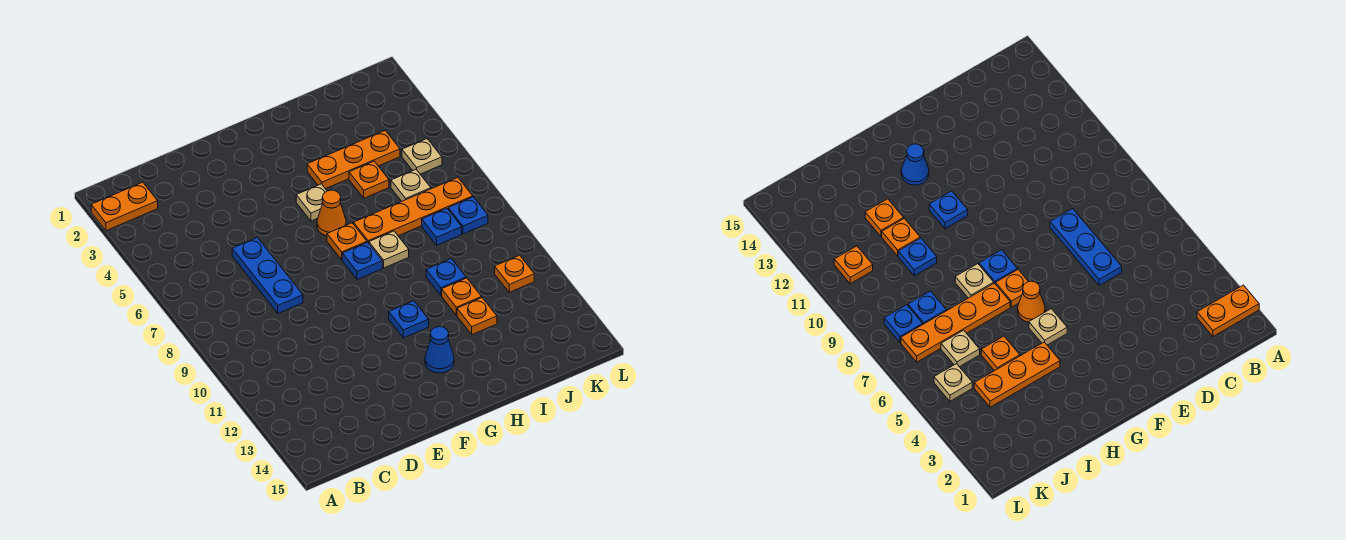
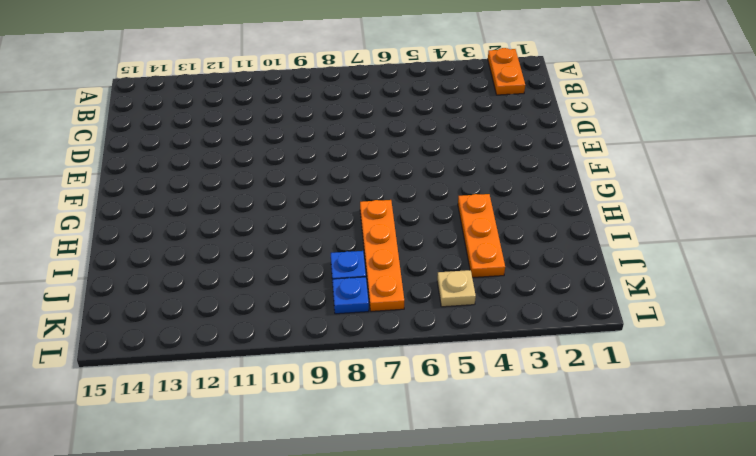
none -> blue plate D6:D8 level 1
none -> tan plate G5 level 1
none -> orange cone G6 level 1

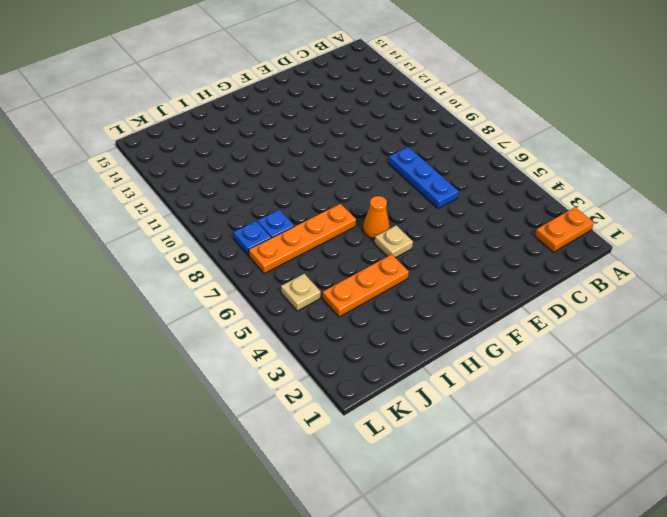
none -> orange plate G7 level 1
none -> blue plate G8 level 1
none -> blue plate G11 level 1

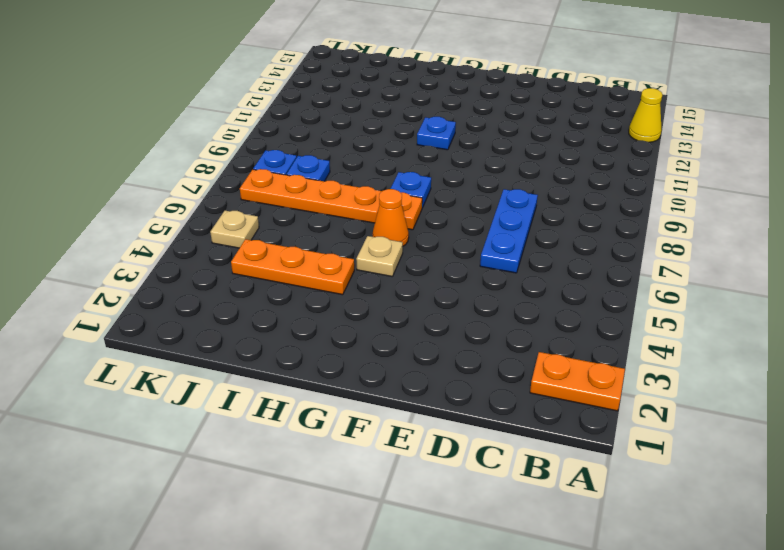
yellow cone A13 level 1 -> none
none -> blue cone G13 level 1
none -> tan plate H8 level 1
none -> orange plate I5 level 1

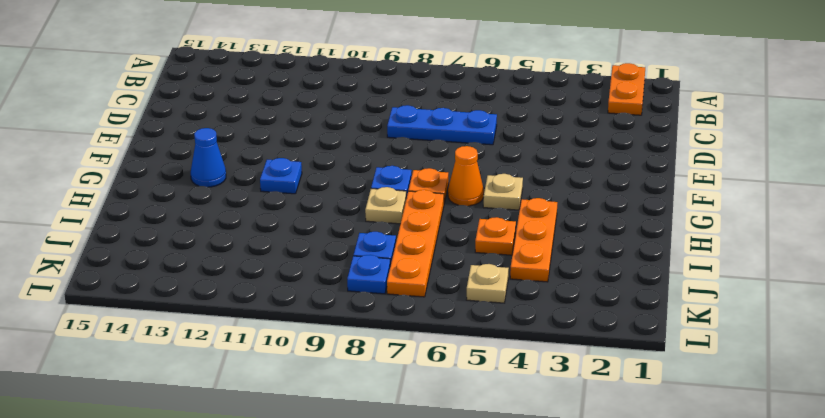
none -> blue plate I10 level 1
none -> orange plate I11 level 1
none -> orange plate I12 level 1

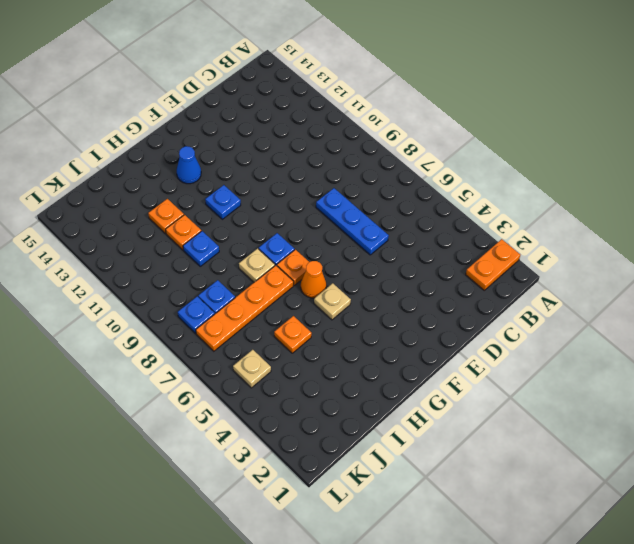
none -> orange plate H4:J4 level 1
none -> tan plate J6 level 1
none -> orange plate K11 level 1

